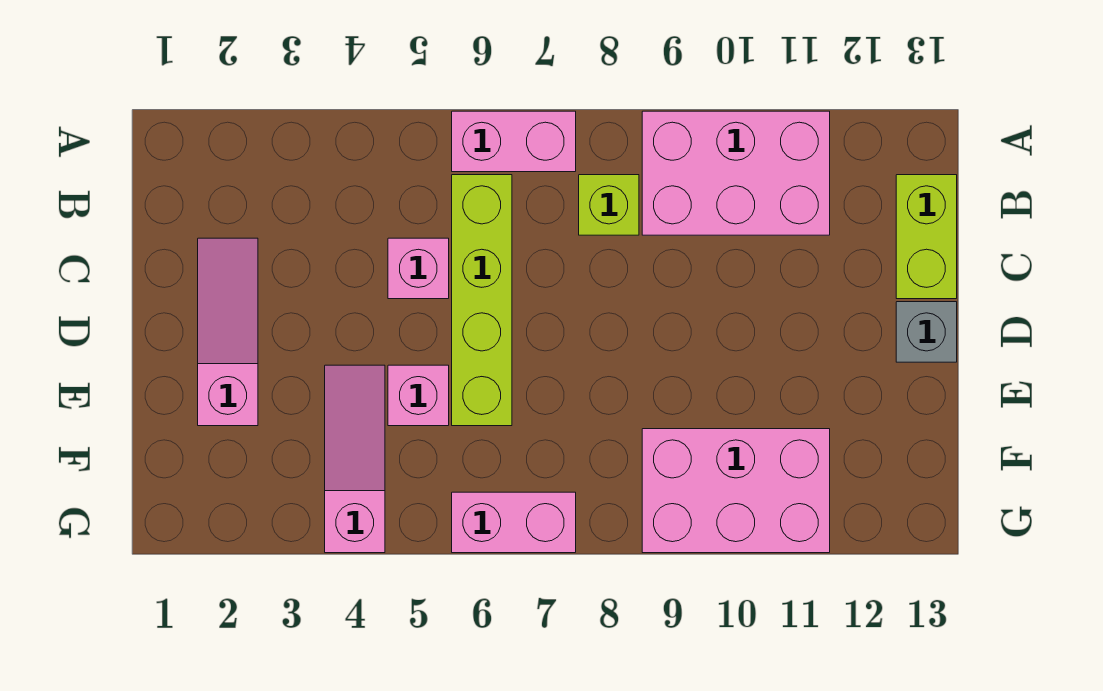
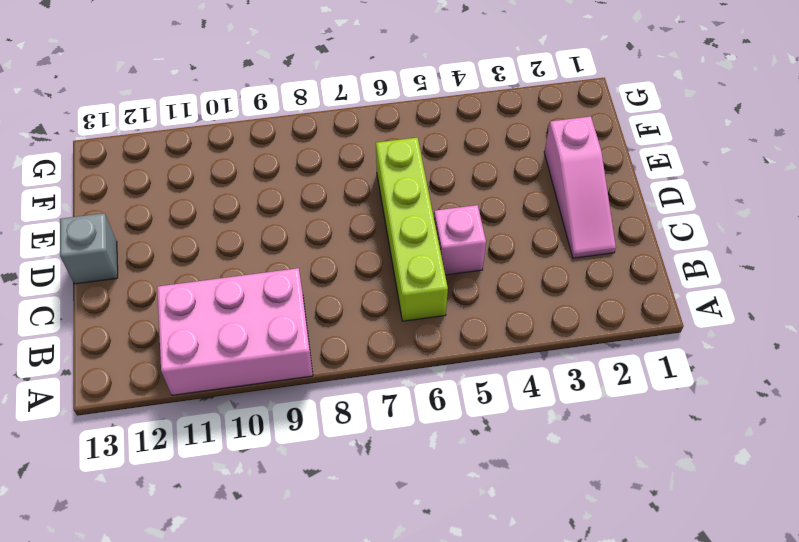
none -> pink brick A6:A7 level 1
none -> lime brick B8 level 1
none -> lime brick B13:C13 level 1

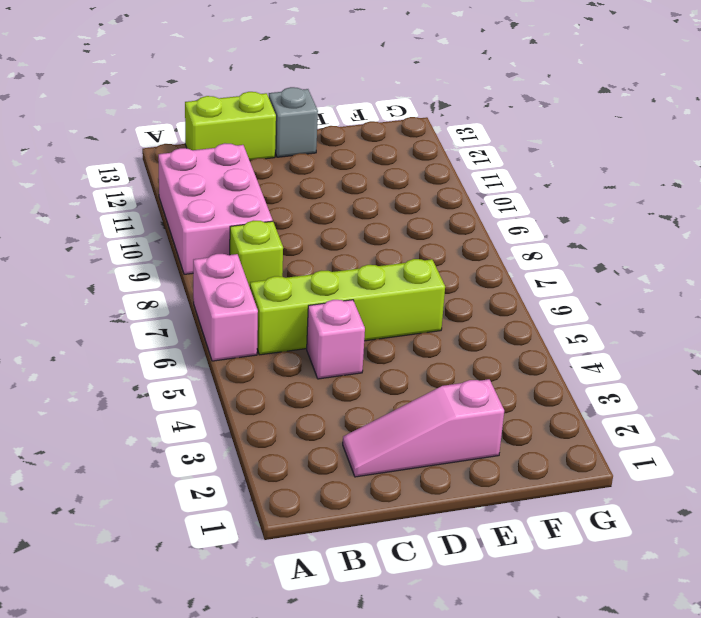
none -> pink slope E4:G4 level 1 top G
none -> pink brick E5 level 1
none -> pink brick F9:G11 level 1

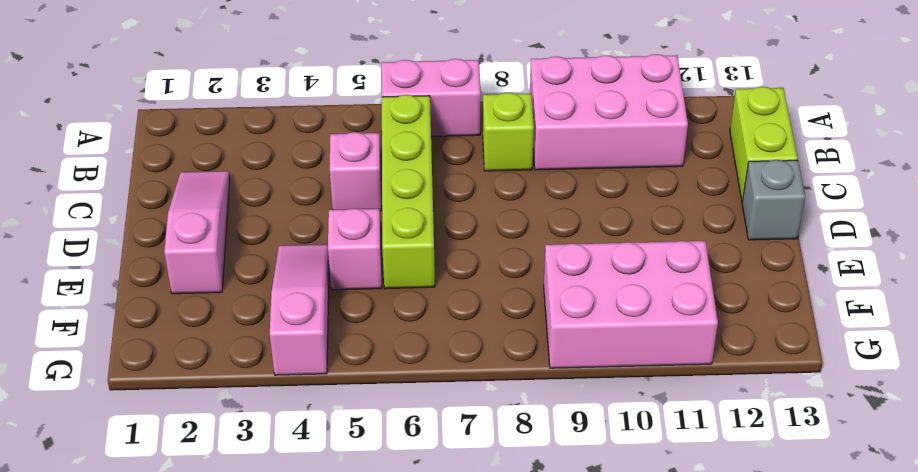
none -> pink brick G6:G7 level 1

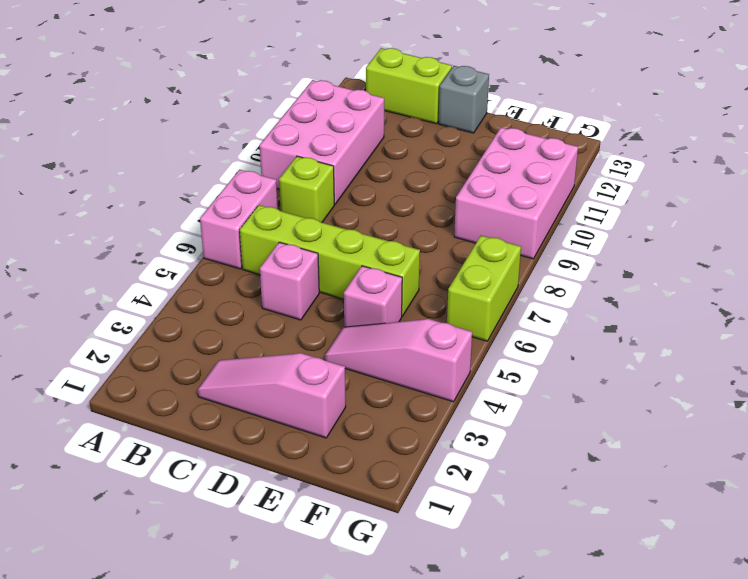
lime brick G6:G7 level 1 -> pink brick G6:G7 level 1

